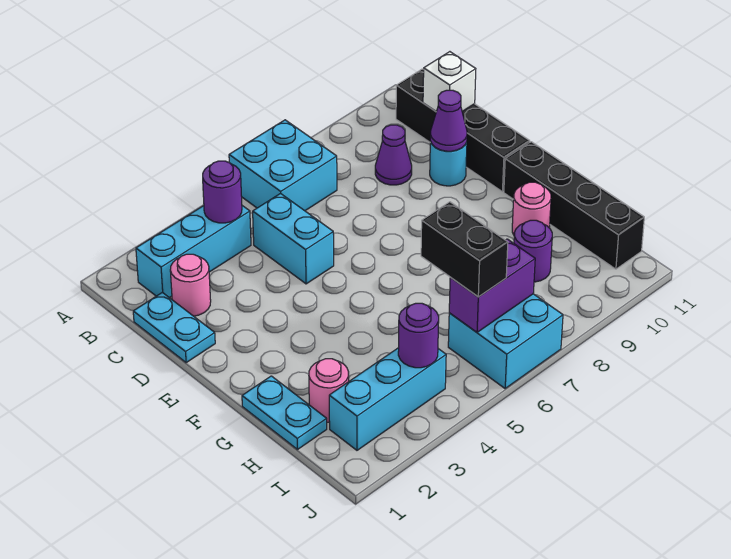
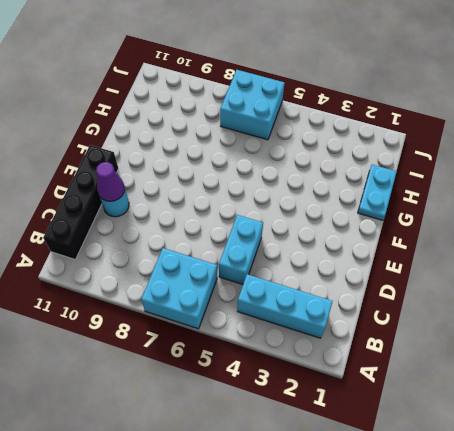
none -> cyan plate C1:D1 level 1
none -> pink round brick C2 level 1
none -> purple cone C9 level 1

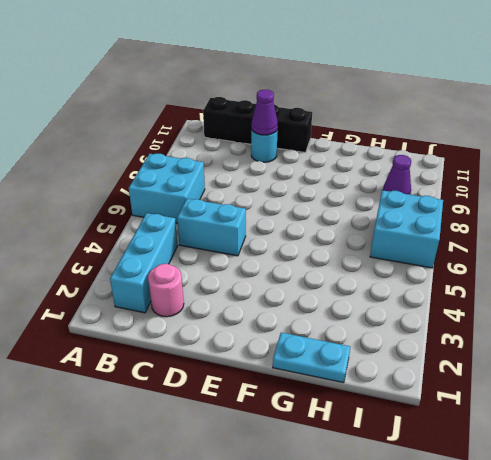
purple cone I9 level 1 -> purple cone C9 level 1
none -> cyan plate C1:D1 level 1
none -> black brick F11:I11 level 1
none -> pink round brick G10 level 1

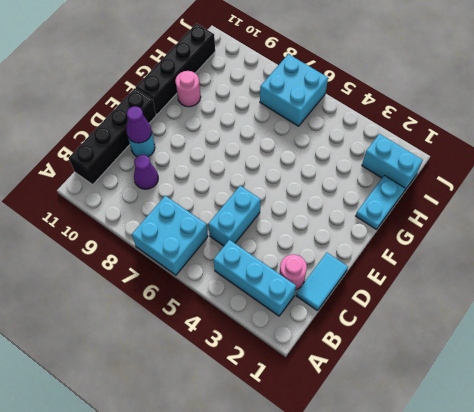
cyan tile C1:D1 level 1 -> cyan plate C1:D1 level 1
cyan brick I1:I2 level 1 -> cyan brick I2:I4 level 1
none -> pink round brick H2 level 1
none -> purple round brick H9 level 1
none -> purple round brick B4 level 2

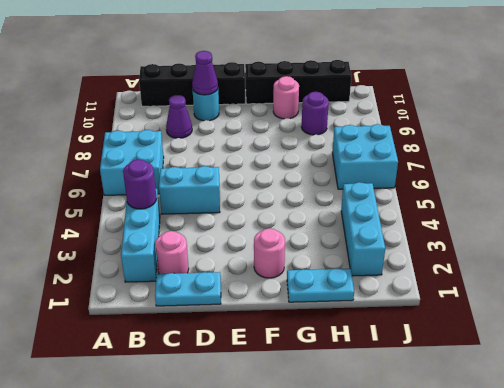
pink round brick F2 level 1 -> pink round brick H2 level 1
none -> white brick C11 level 2
none -> purple round brick I4 level 2
none -> purple brick I6:I7 level 2

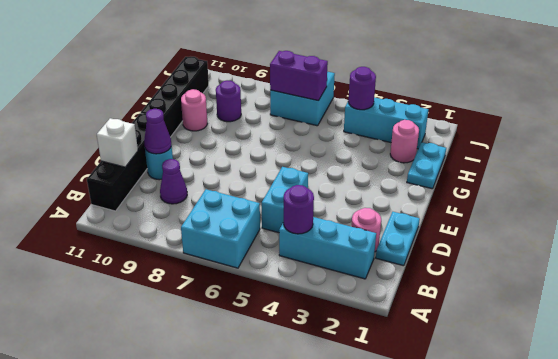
none -> black brick H6:I6 level 3

